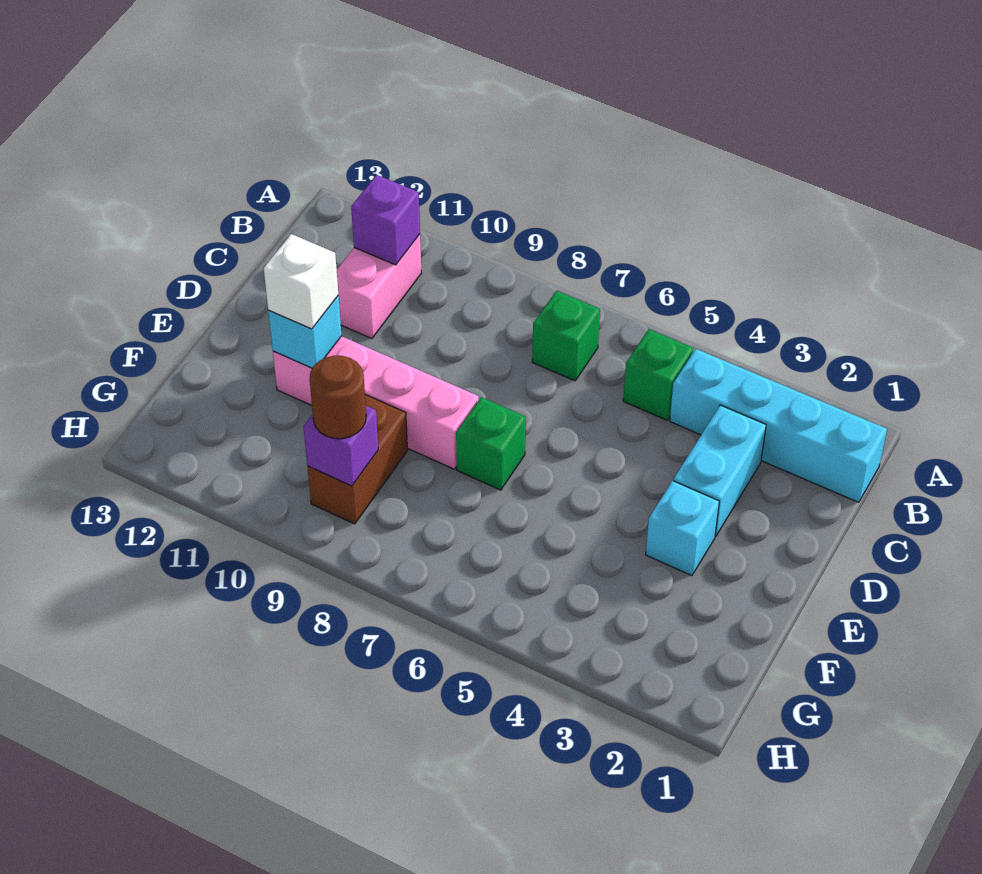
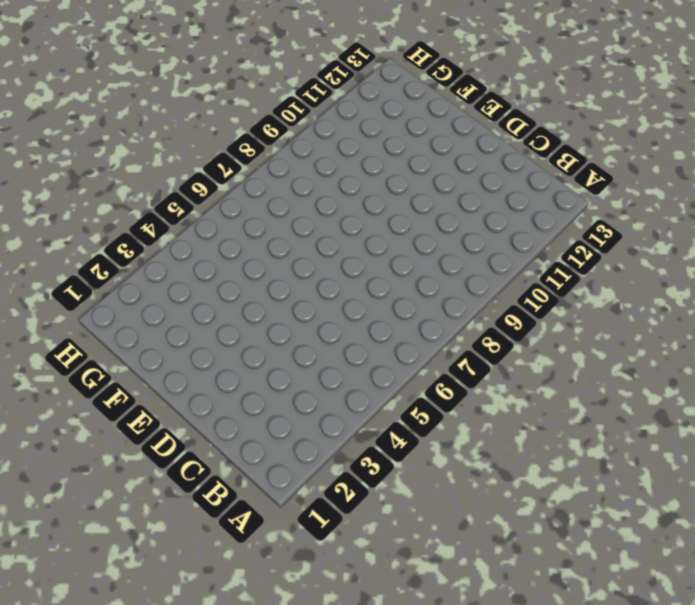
none -> cyan brick B1:B4 level 1
none -> green brick B5 level 1
none -> green brick B7 level 1

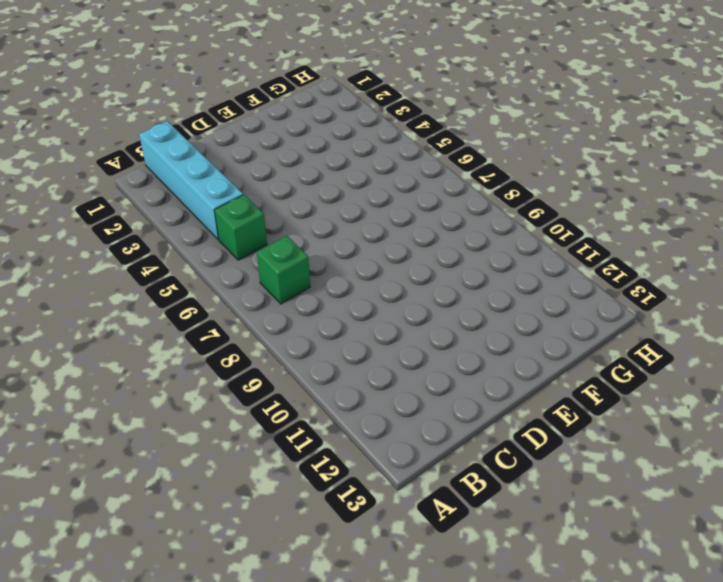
none -> pink brick B11:C11 level 1
none -> cyan brick C3:D3 level 1
none -> cyan brick E3 level 1

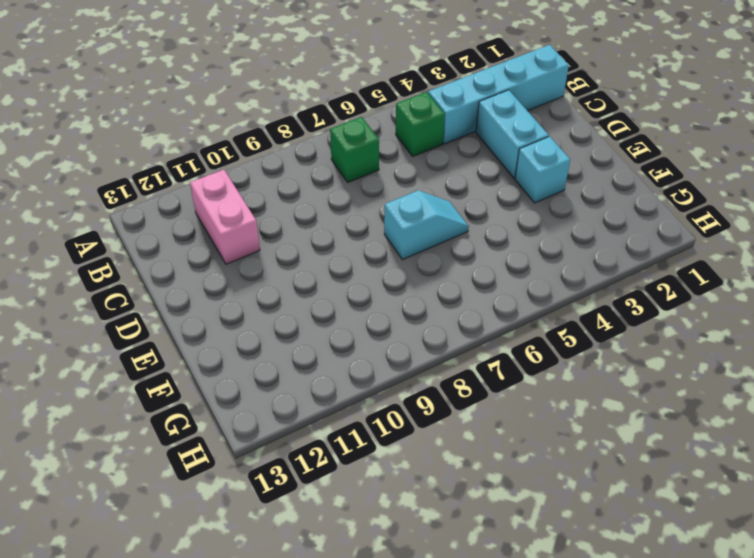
cyan slope E6:E7 level 1 top 7 -> green brick E7 level 1
none -> pink brick E8:E11 level 1
none -> brown brick F9:G9 level 1
none -> purple brick B11 level 2

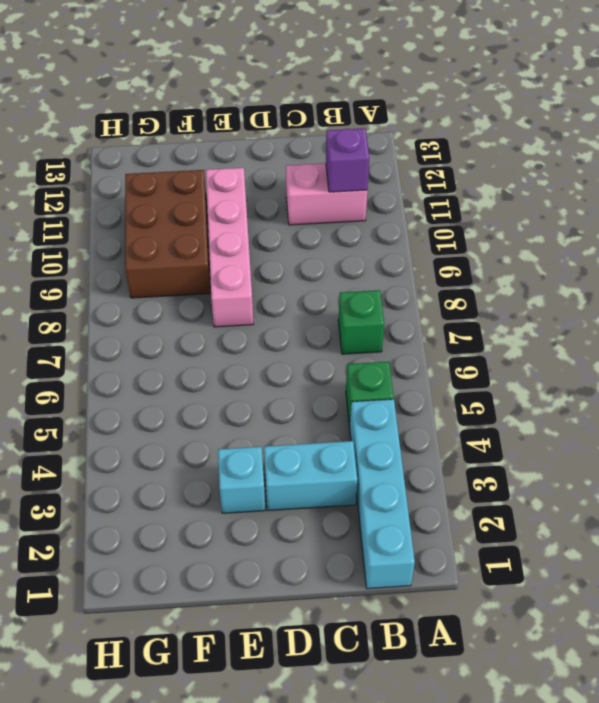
brown brick F9:G11 level 1 -> brown brick F9:G9 level 1
none -> green brick E7 level 1
none -> cyan brick E11 level 2
none -> purple brick G9 level 2

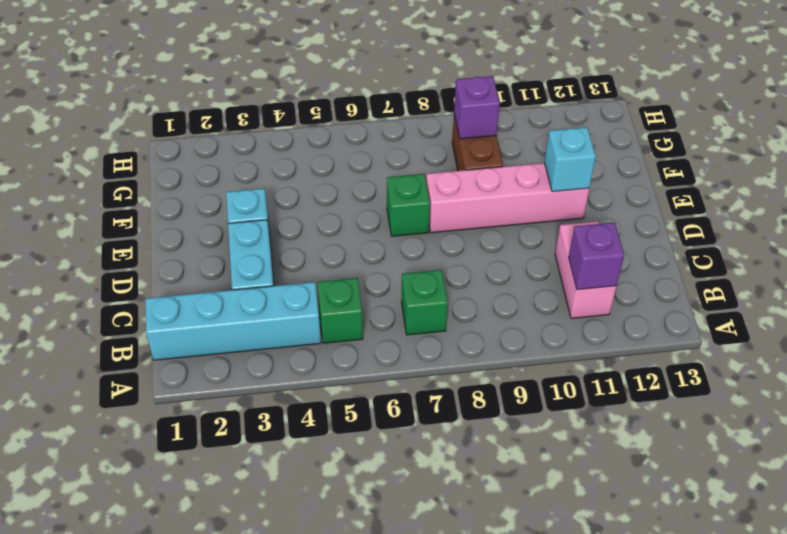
none -> white brick E11 level 3
none -> brown round brick G9 level 3

